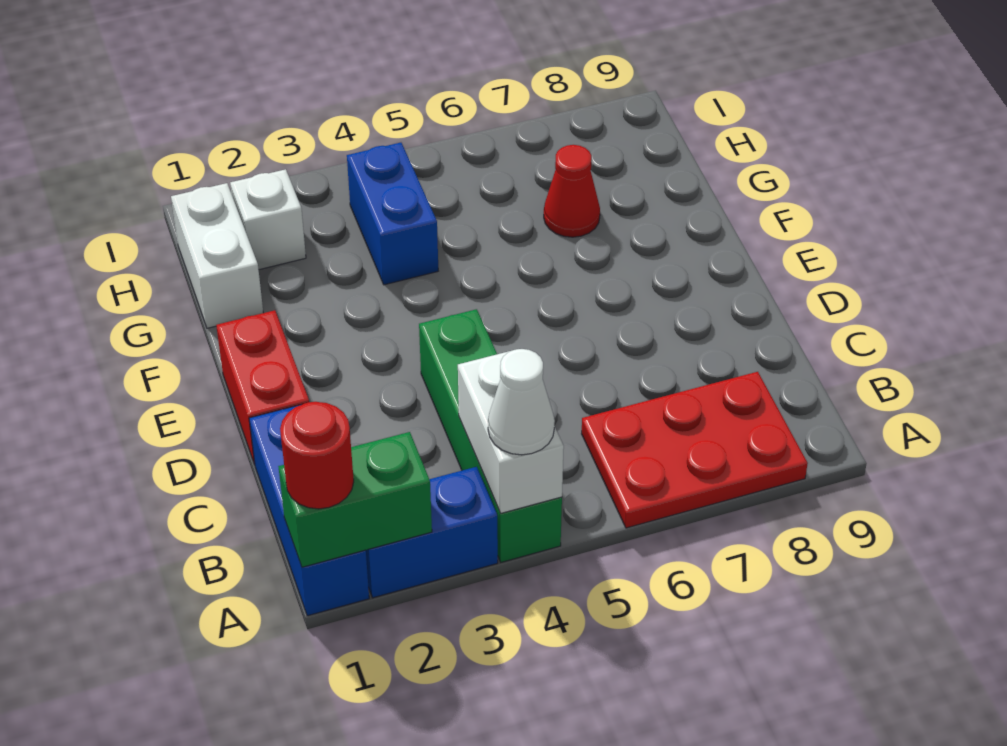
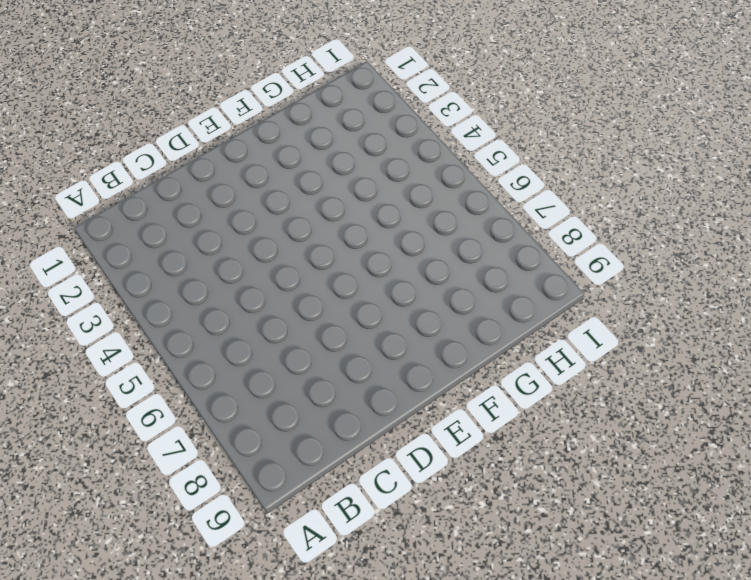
none -> blue brick A1:C1 level 1
none -> blue brick A2:A3 level 1
none -> green brick A4:D4 level 1

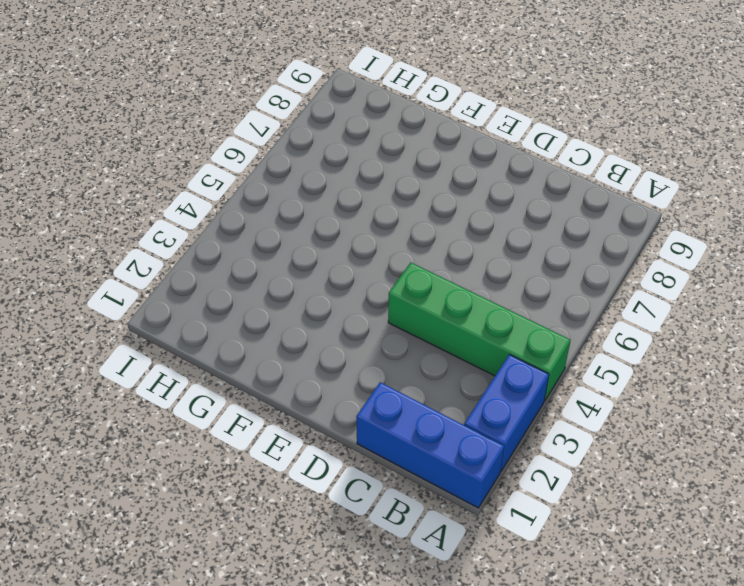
none -> red plate A6:B8 level 1
none -> red brick D1:E1 level 1
none -> white brick G1:H1 level 1

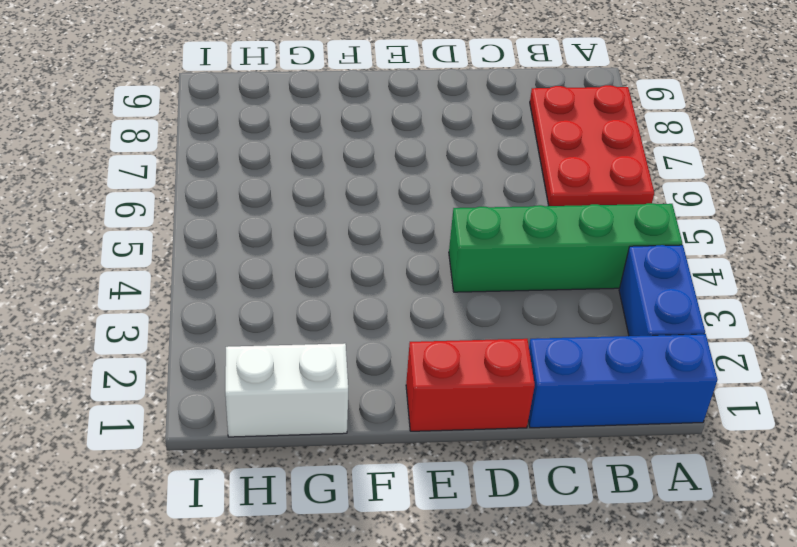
none -> blue brick G4:H4 level 1
none -> red cone G7 level 1
none -> white brick H2 level 1

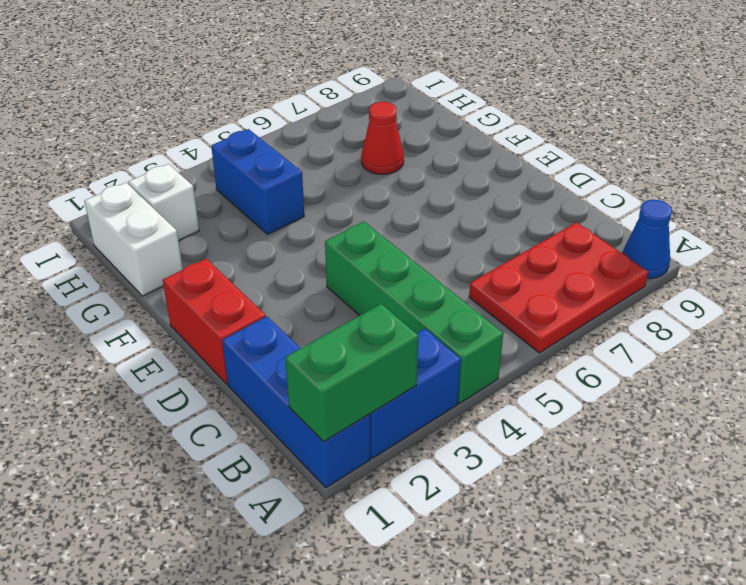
blue cone A9 level 1 -> none
none -> white brick A4:B4 level 2
none -> red round brick A1 level 3
none -> white cone A4 level 3

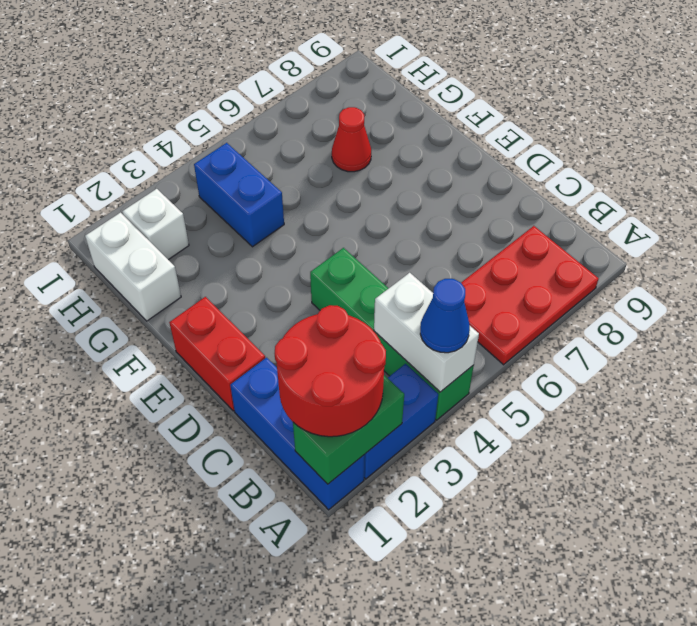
red round brick A1:B2 level 3 -> red round brick A1 level 3
blue cone A4 level 3 -> white cone A4 level 3

